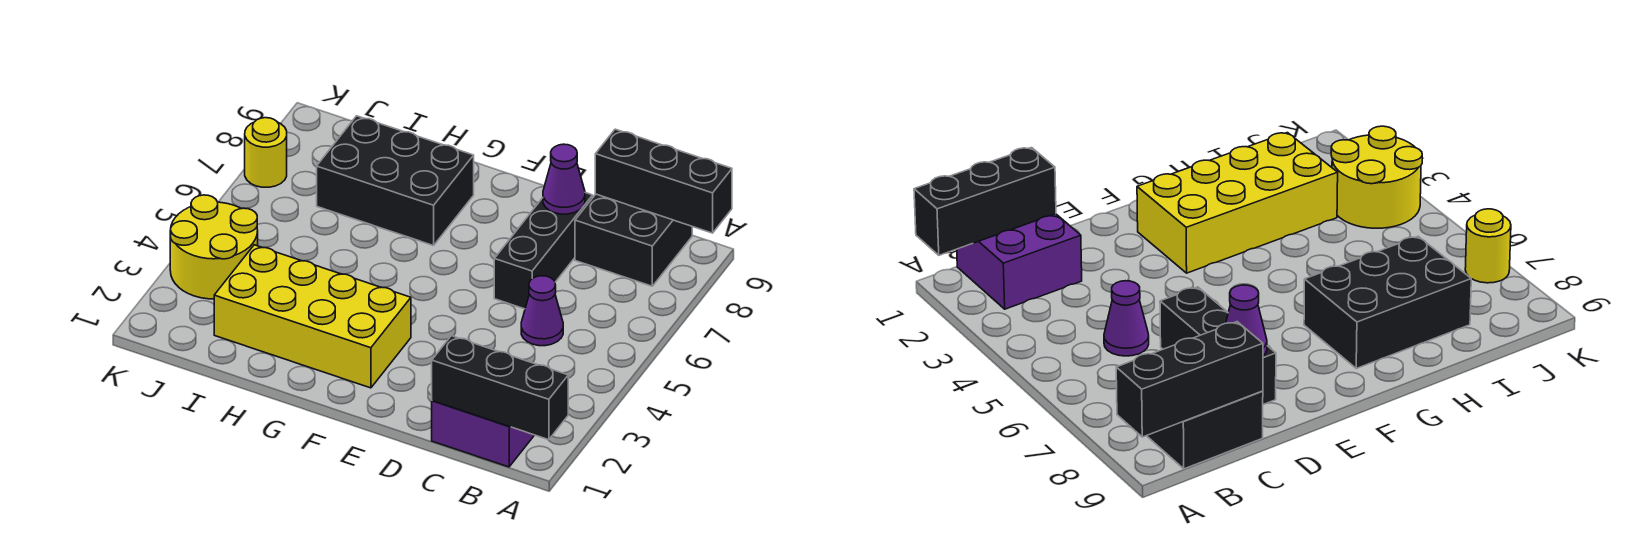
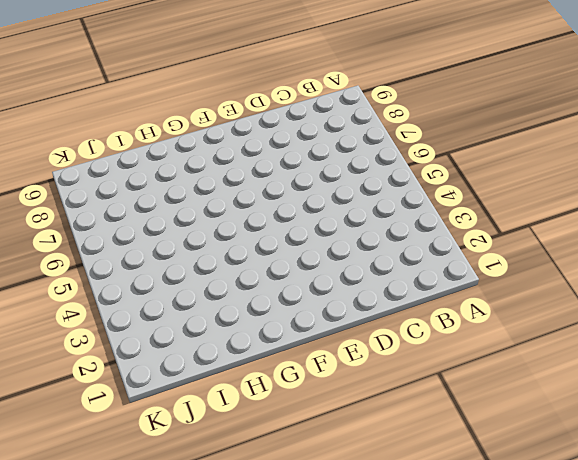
none -> purple brick B1:C2 level 1
none -> black brick B8:C9 level 1

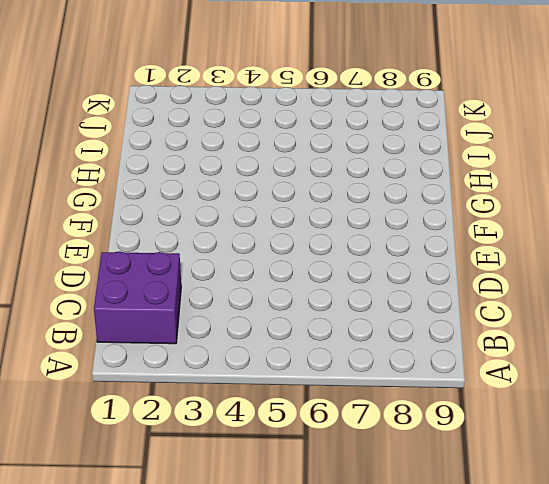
none -> black brick B8:C9 level 1
none -> purple cone C5 level 1

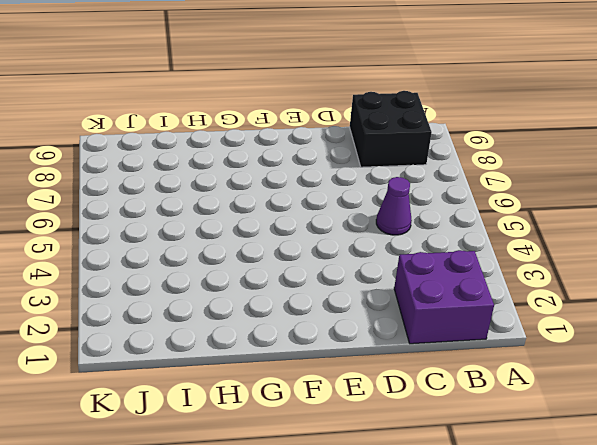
none -> black brick D6:D8 level 1
none -> yellow brick F2:I3 level 1

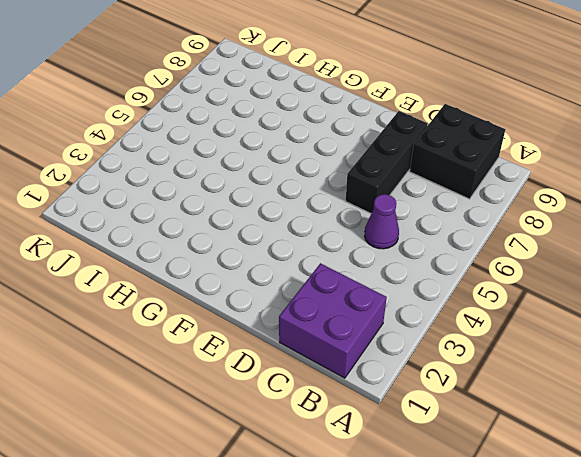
none -> yellow brick F2:I3 level 1
none -> black brick G7:I8 level 1

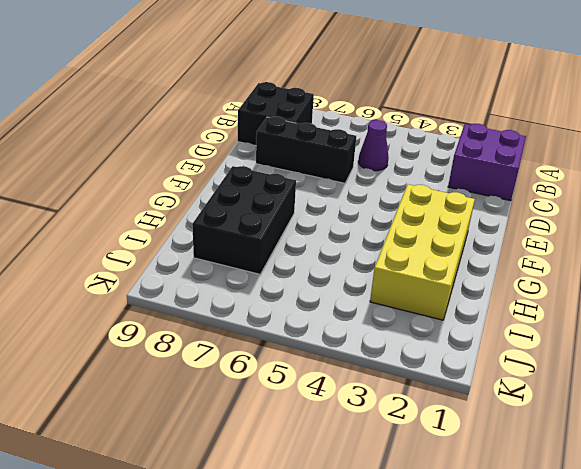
none -> yellow round brick J3:K4 level 1
none -> yellow round brick K7 level 1

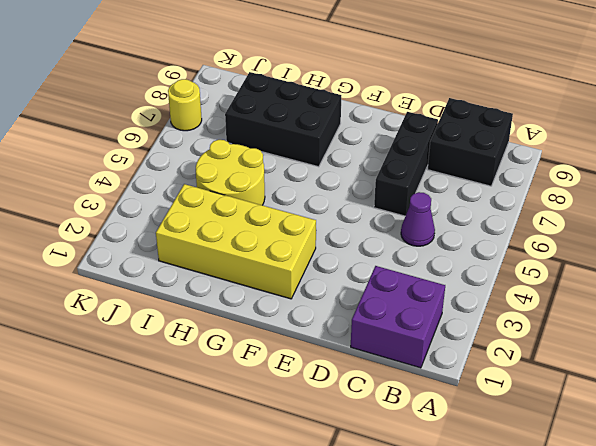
yellow round brick H4:I5 level 1 -> yellow round brick J3:K4 level 1
none -> black brick A1:C1 level 2
none -> black brick A9:C9 level 2

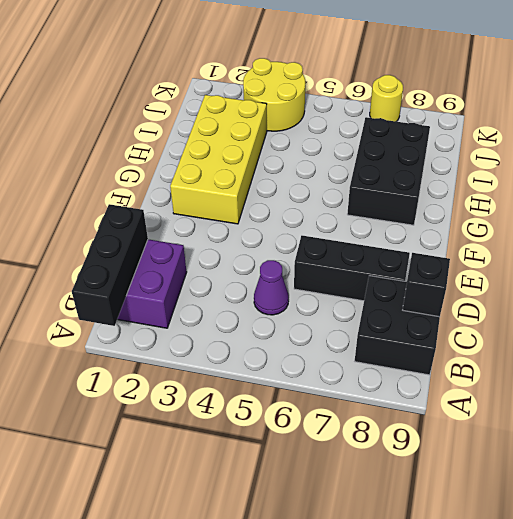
black brick C9 level 2 -> black brick A9:C9 level 2
none -> purple cone D8 level 2

